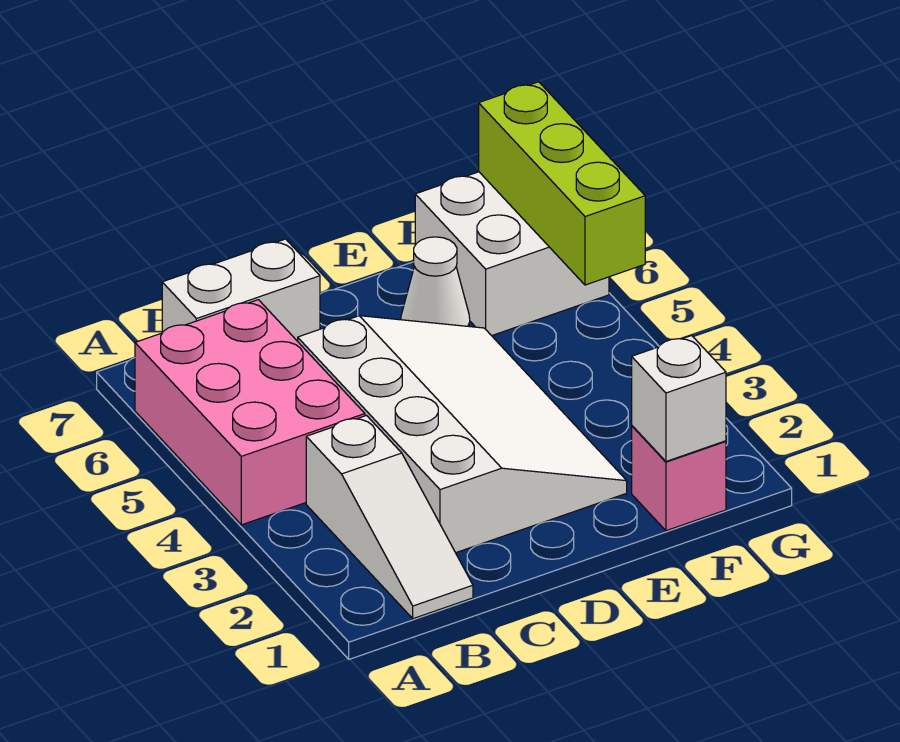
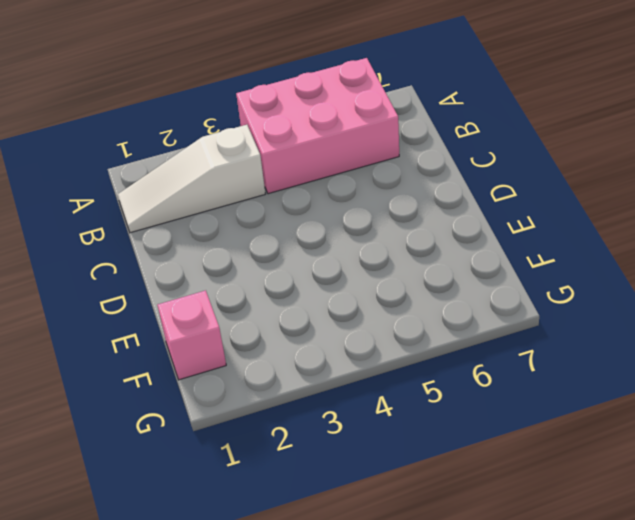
none -> white brick B7:C7 level 1
none -> white slope C2:E5 level 1 top C

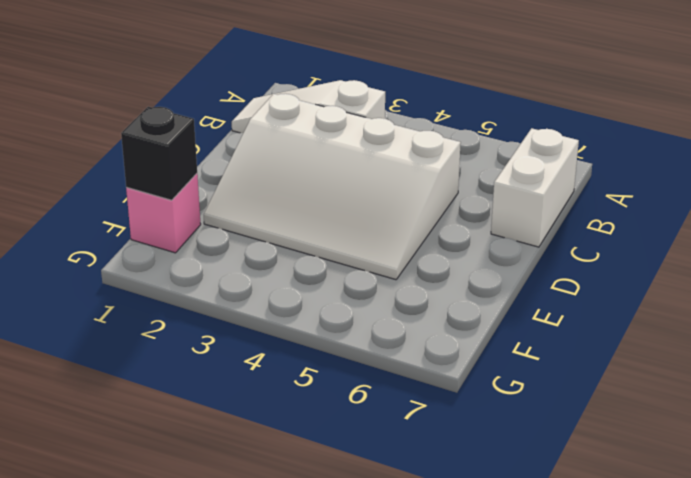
black brick F1 level 2 -> white brick F1 level 2
none -> pink brick A4:B6 level 1
none -> white cone E6 level 1

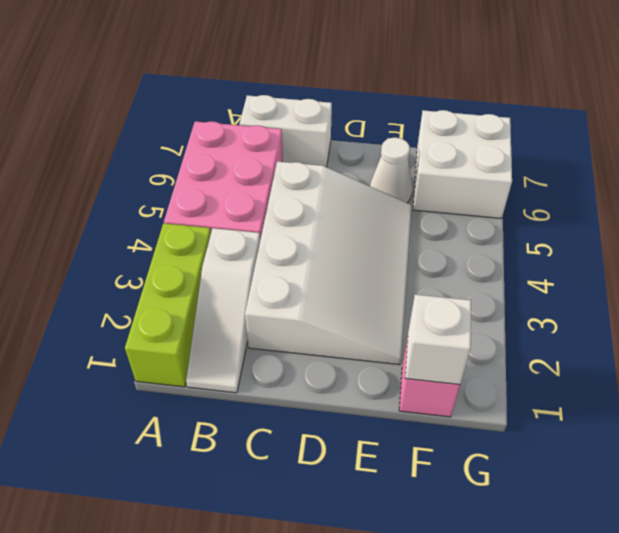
lime brick A1:A3 level 1 -> lime brick G5:G7 level 2

